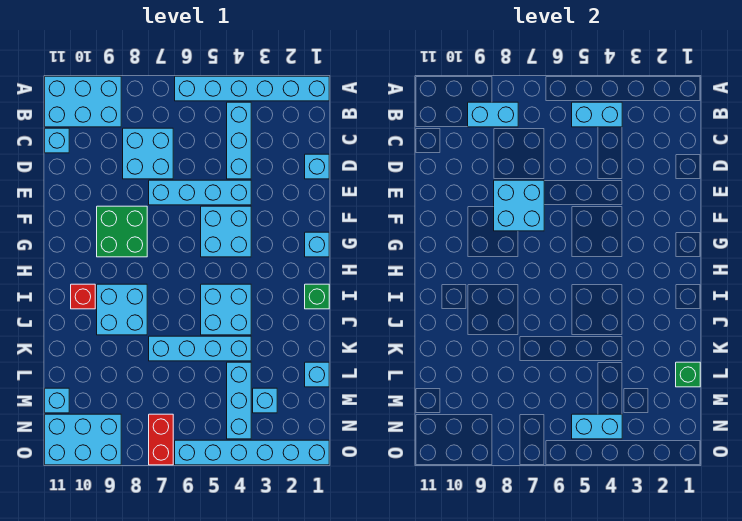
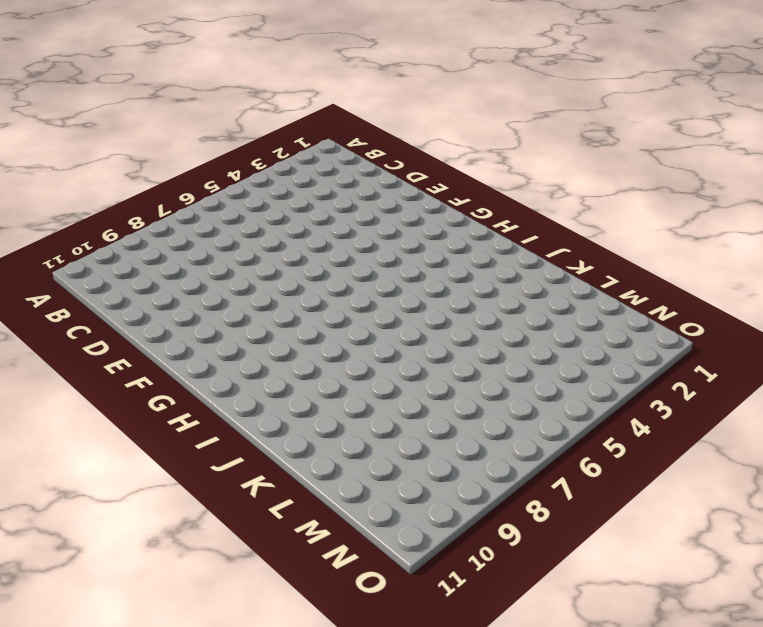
none -> cyan brick A1:A6 level 1
none -> cyan brick A9:B11 level 1
none -> cyan brick B4:D4 level 1

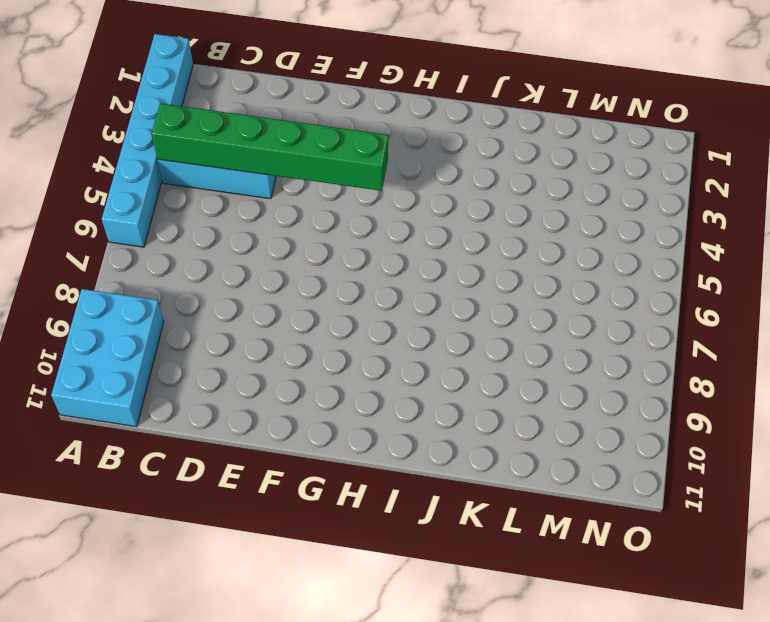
green brick B4:G4 level 2 -> cyan brick B4:B5 level 2
none -> cyan brick C7:D8 level 1
none -> cyan brick C11 level 1
none -> cyan brick D1 level 1

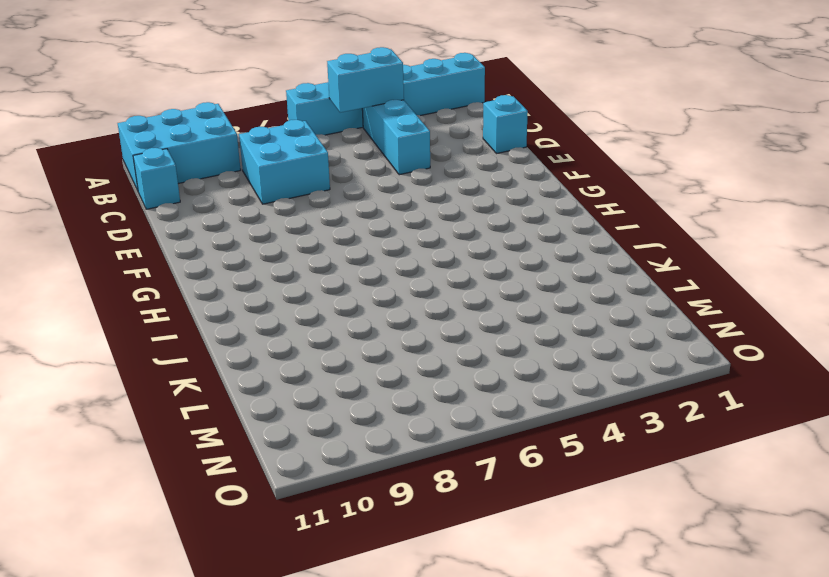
none -> cyan brick E4:E7 level 1
none -> cyan brick F4:G5 level 1
none -> green brick F8:G9 level 1

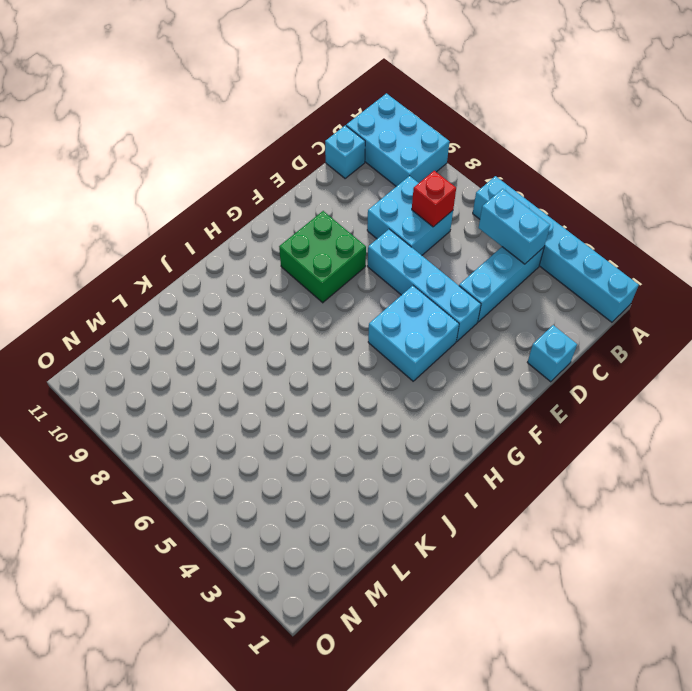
red brick C7 level 2 -> red brick I10 level 1
none -> cyan brick G1 level 1
none -> green brick I1 level 1
none -> cyan brick I4:J5 level 1

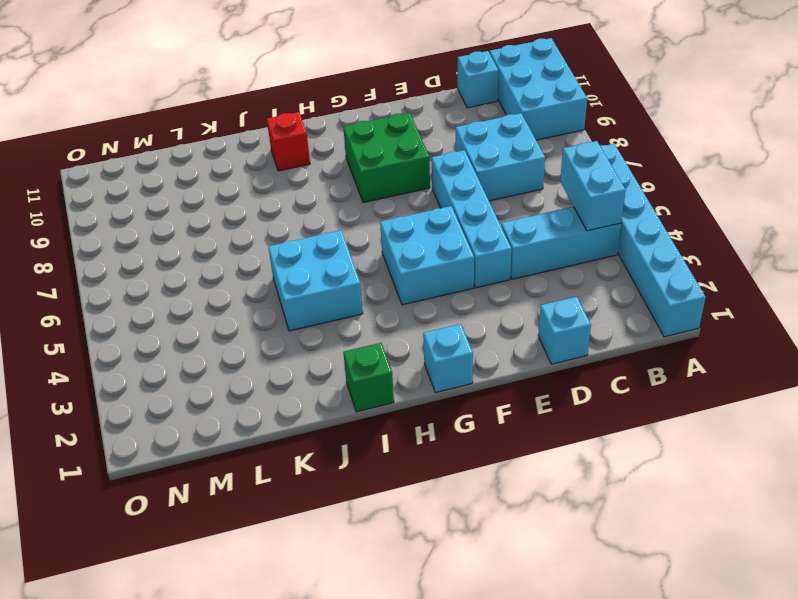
none -> cyan brick I8:J9 level 1
none -> cyan brick K4:K7 level 1
none -> cyan brick L1 level 1

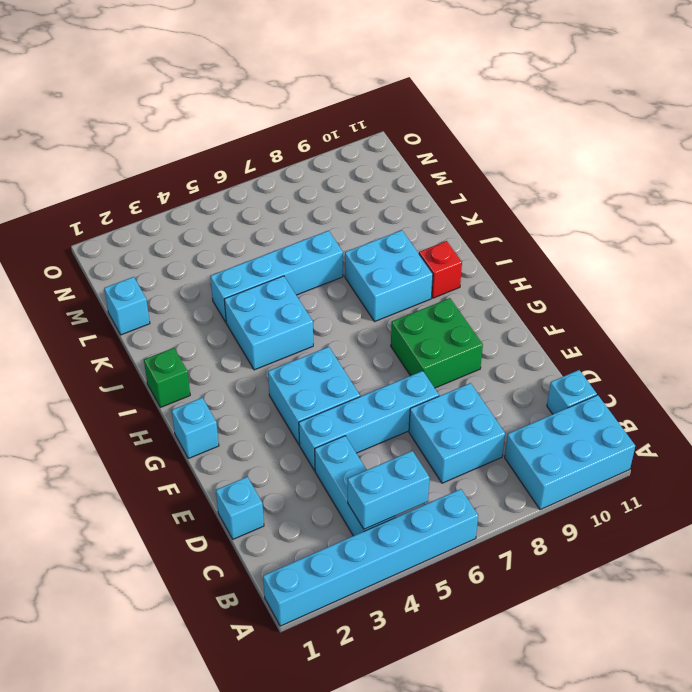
none -> cyan brick L4:N4 level 1
none -> cyan brick M3 level 1
none -> cyan brick M11 level 1

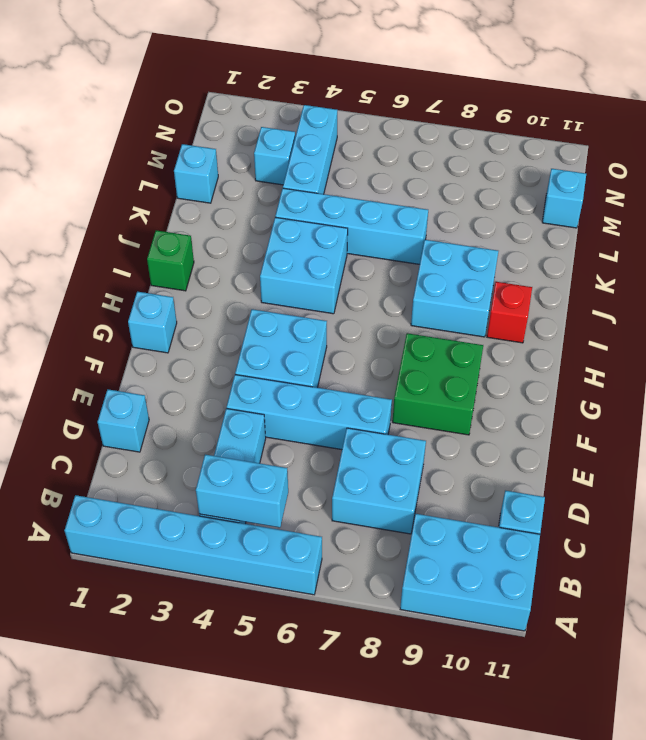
none -> red brick N7:O7 level 1
none -> cyan brick N9:O11 level 1
none -> cyan brick O1:O6 level 1

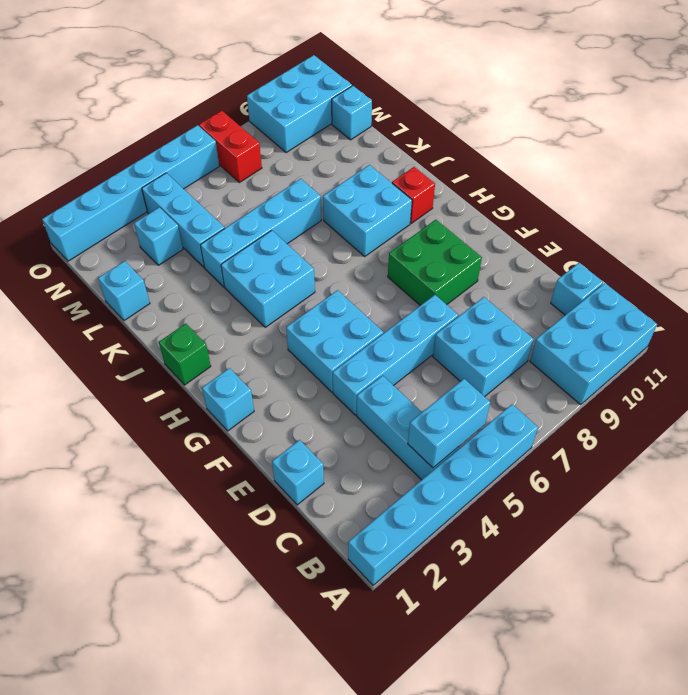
none -> cyan brick B8:B9 level 2
none -> cyan brick E7:F8 level 2
none -> green brick L1 level 2

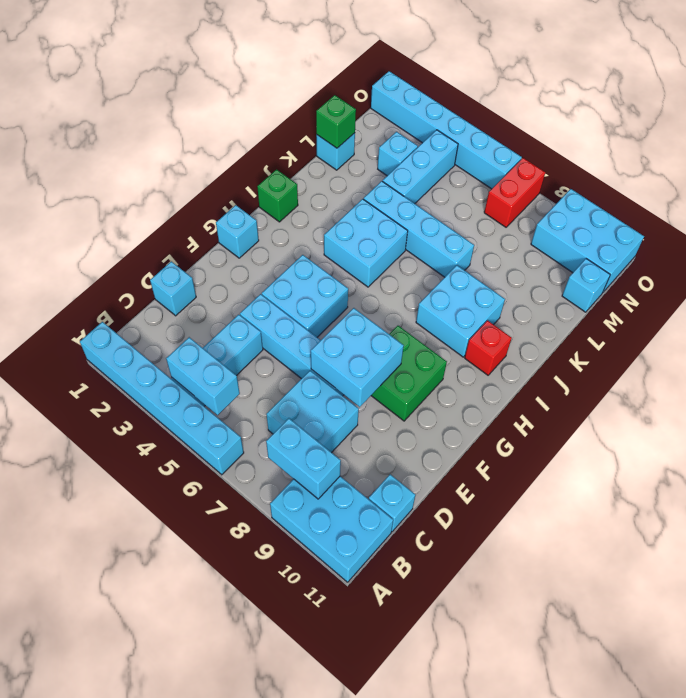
none -> cyan brick N4:N5 level 2

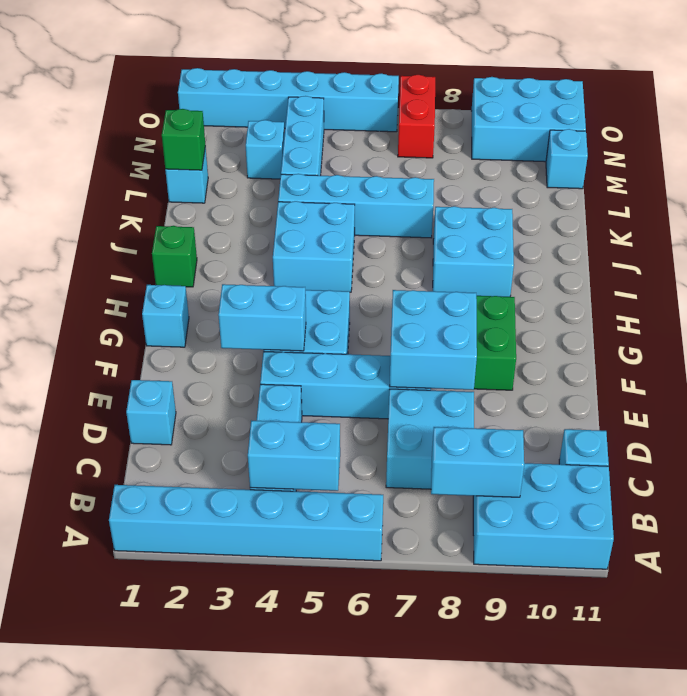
cyan brick F3:F4 level 2 -> cyan brick N4:N5 level 2
none -> red brick I10 level 1

